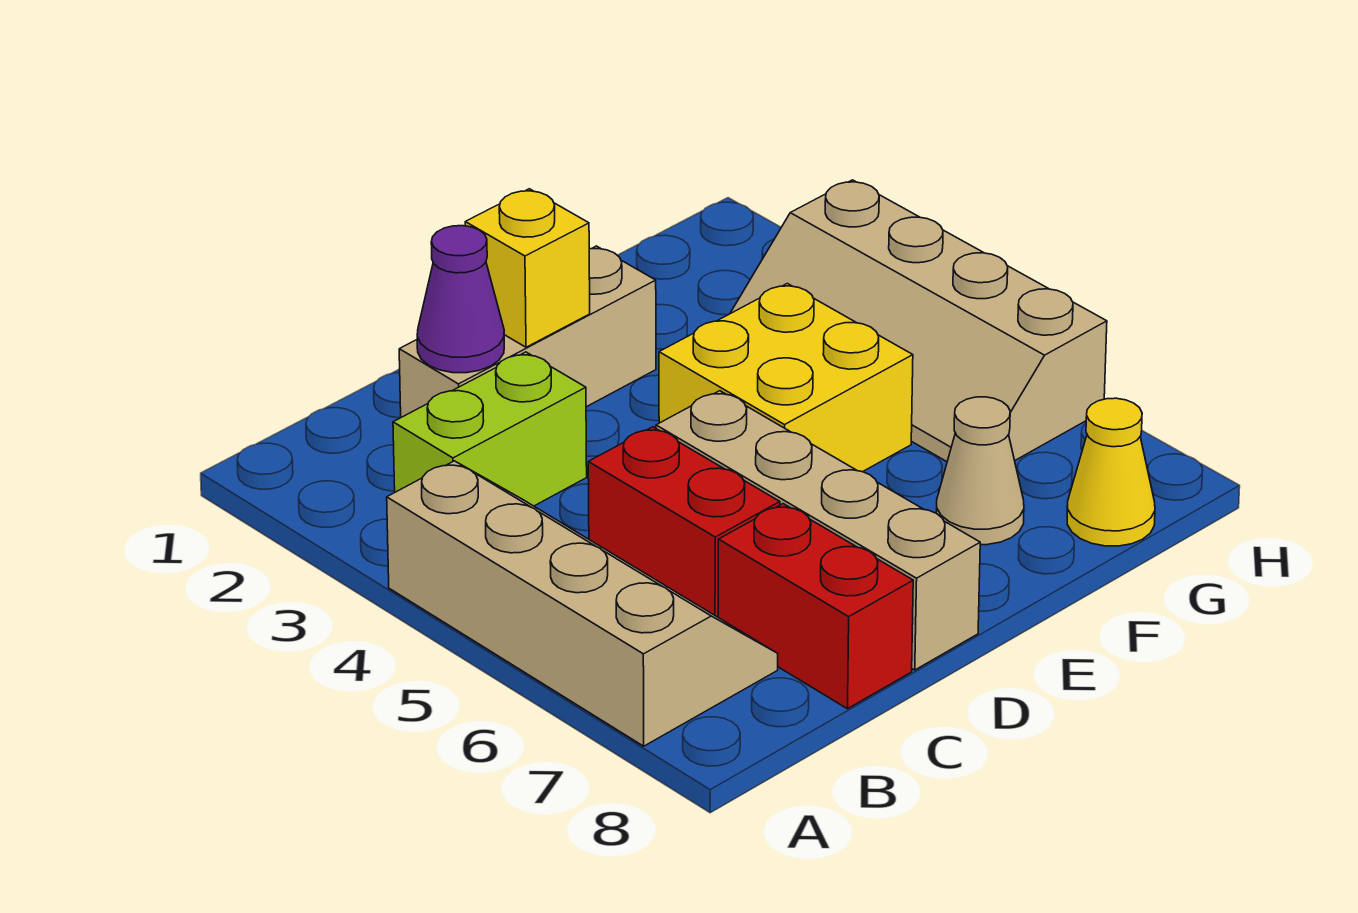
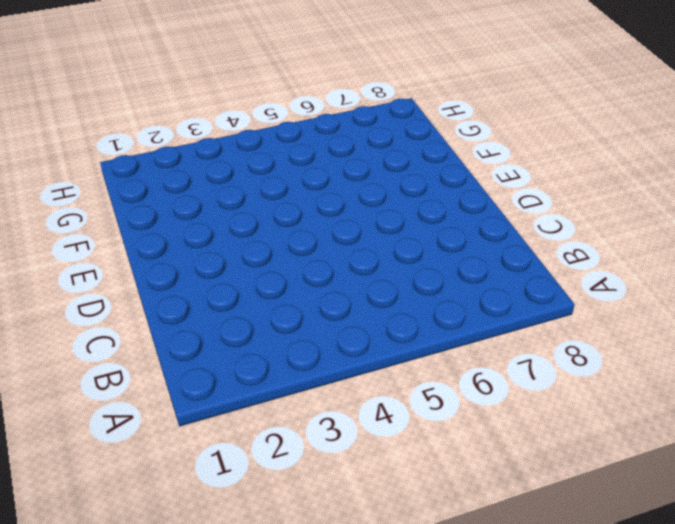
none -> tan slope A4:B7 level 1 top A
none -> lime brick B3:C3 level 1
none -> tan brick C2:E2 level 1

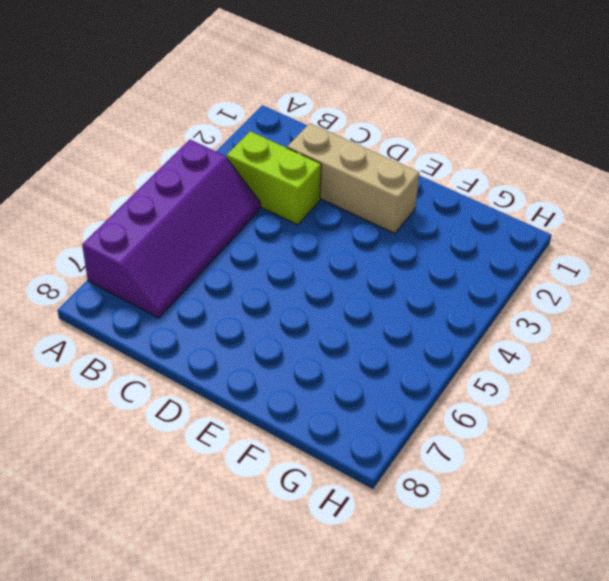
purple slope A4:B7 level 1 top A -> tan slope A4:B7 level 1 top A
none -> red brick C5:C6 level 1
none -> red brick C7:C8 level 1
none -> tan brick D5:D8 level 1

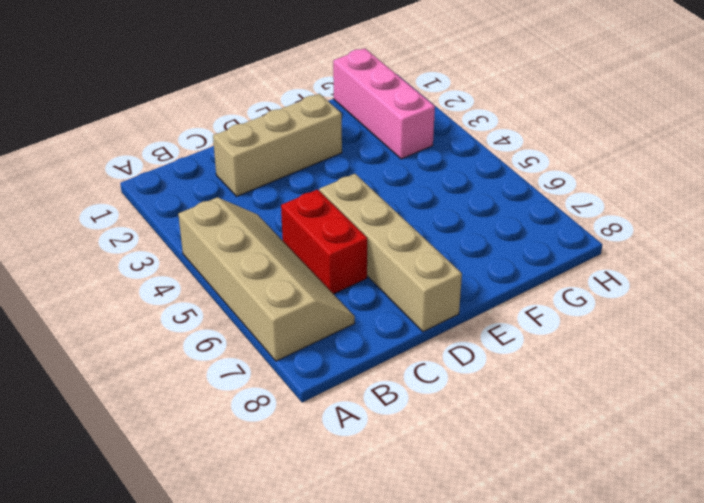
pink brick G1:G3 level 1 -> tan slope G3:H6 level 1 top H
none -> lime brick B3:C3 level 1
none -> red brick C7:C8 level 1
none -> yellow brick E4:F5 level 1

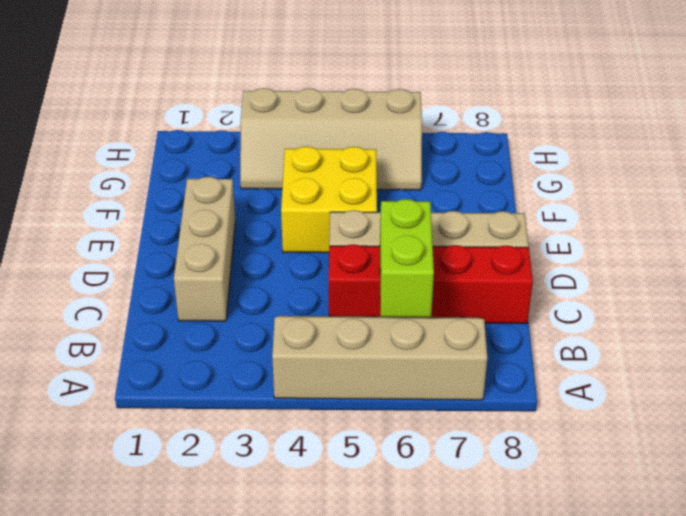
lime brick B6:C6 level 2 -> lime brick B3:C3 level 1
none -> tan cone F7 level 1
none -> yellow cone G8 level 1
none -> purple cone C2 level 2

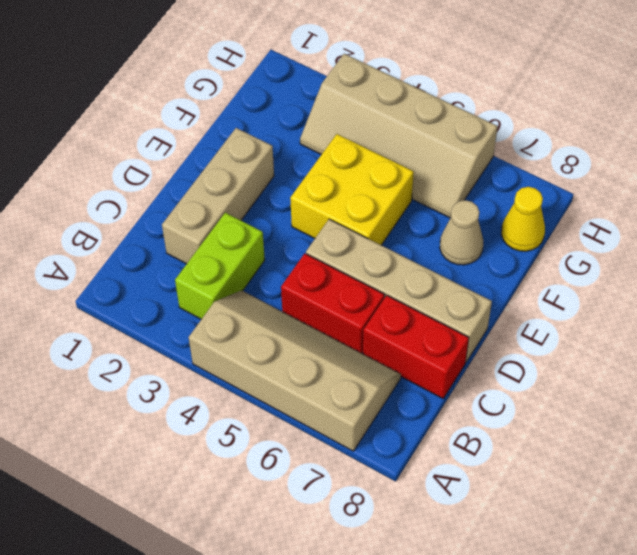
none -> purple cone C2 level 2
none -> yellow brick D2 level 2

